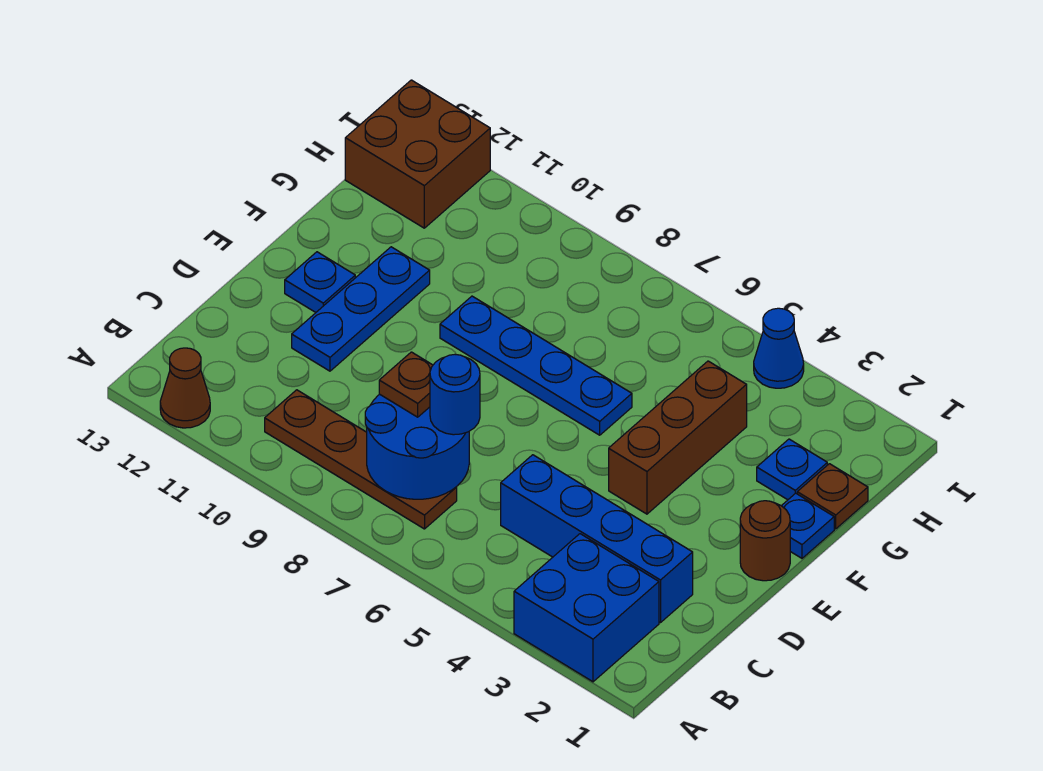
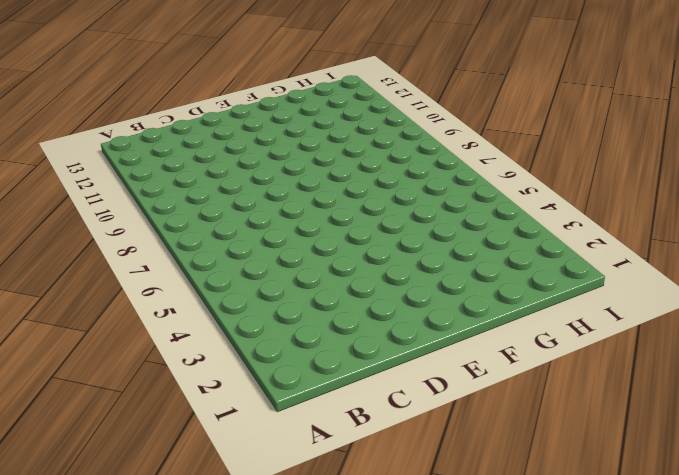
none -> blue brick A2:B3 level 1
none -> brown cone A12 level 1
none -> brown plate B7:B10 level 1

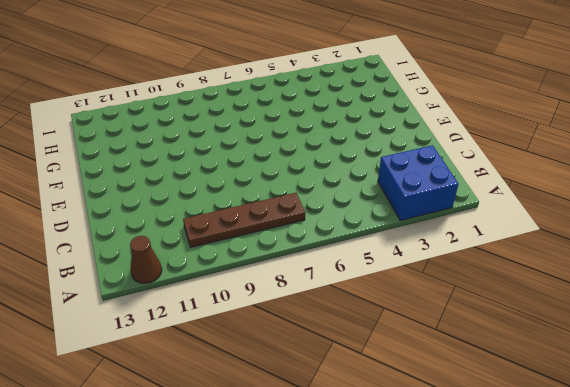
none -> blue brick C2:C5 level 1
none -> blue plate D11:F11 level 1
none -> brown round brick E1 level 1

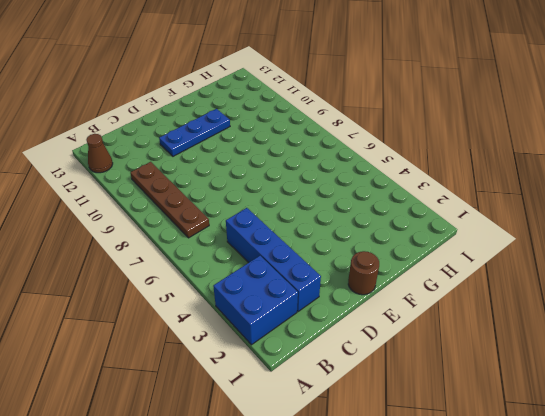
none -> brown brick E4:G4 level 1
none -> blue plate E12 level 1
none -> blue plate F1 level 1

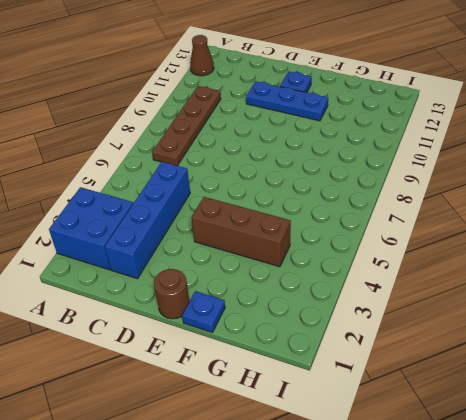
none -> blue plate F6:F9 level 1
none -> brown plate G1 level 1
none -> blue plate G2 level 1

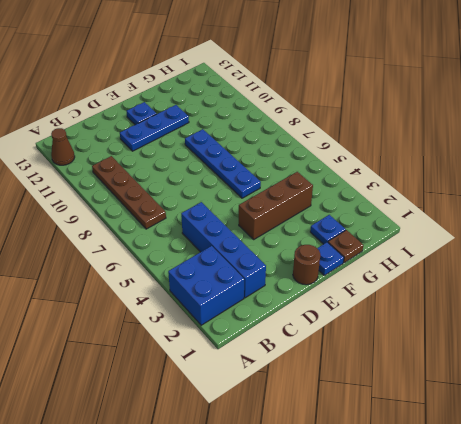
none -> brown brick H12:I13 level 1
none -> blue cone I4 level 1
none -> blue round brick B7:C8 level 2

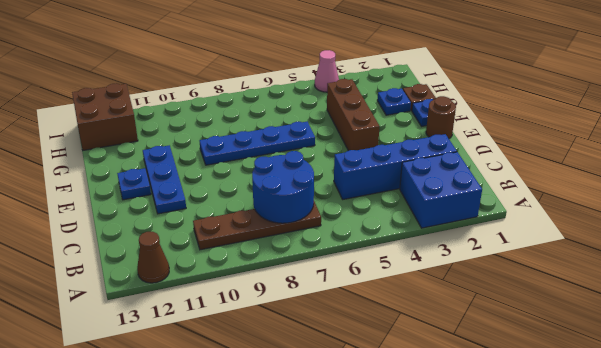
pink cone I4 level 1 -> blue cone I4 level 1
none -> blue round brick C7 level 3
none -> brown plate C8 level 3

